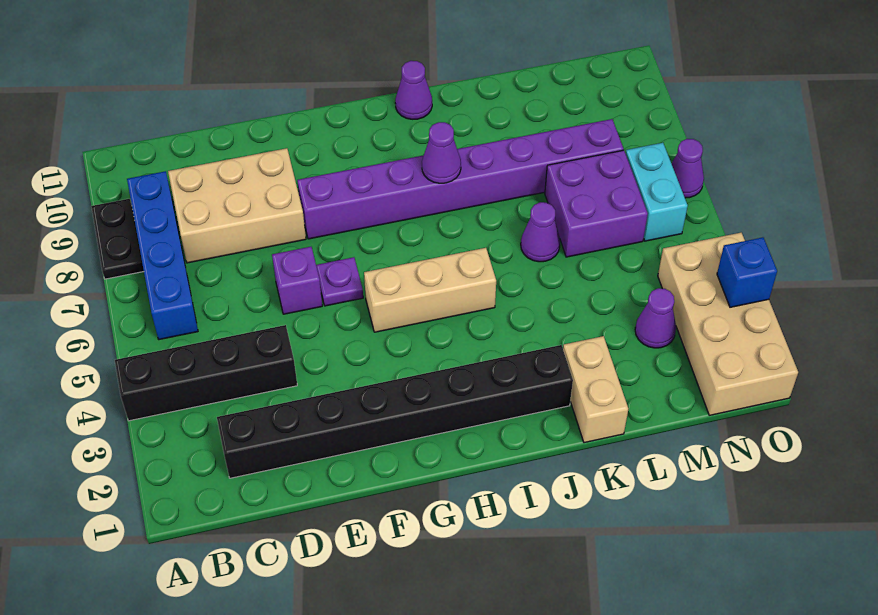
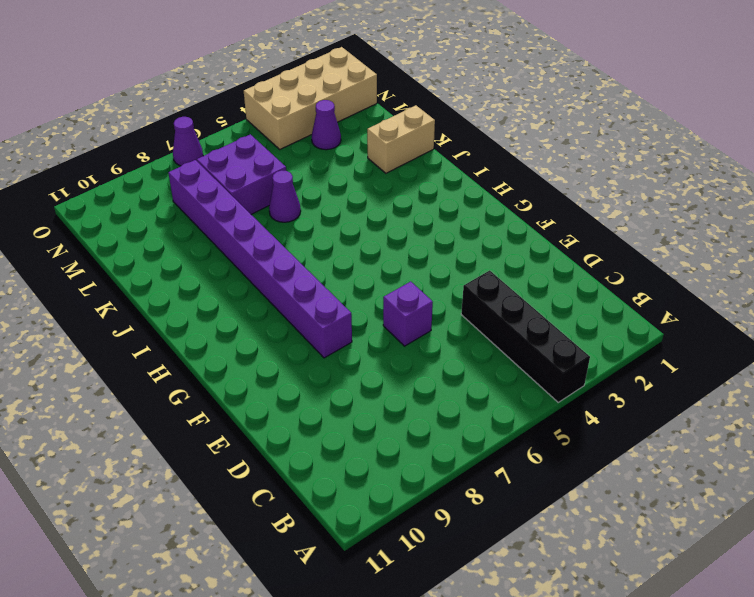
none -> black plate A8:A9 level 1
none -> blue brick B6:B9 level 1
none -> black brick C2:J2 level 1

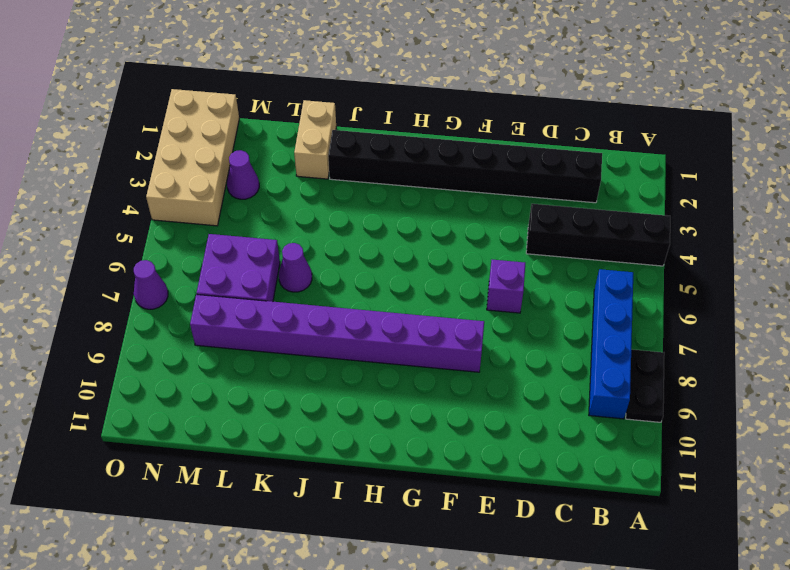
none -> tan brick C8:E9 level 1
none -> purple plate F6 level 1
none -> tan brick G5:I5 level 1

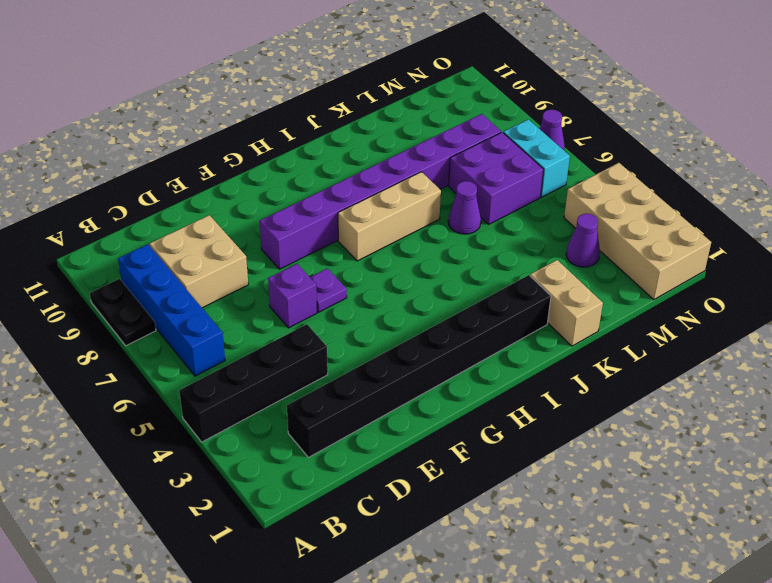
tan brick C8:D9 level 1 -> tan brick C8:E9 level 1
tan brick H7:J7 level 1 -> tan brick G5:I5 level 1
none -> purple cone I11 level 1
none -> purple cone I8 level 2
none -> blue brick O3 level 2

